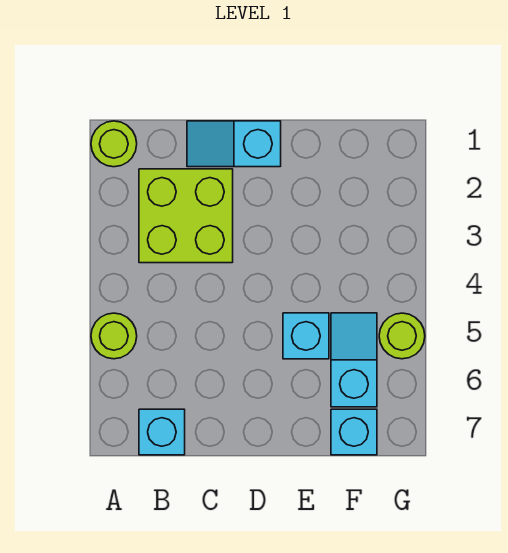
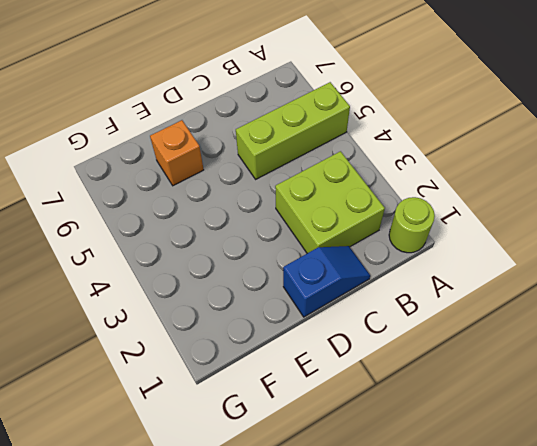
lime brick A5:C5 level 1 -> lime round brick A5 level 1
blue slope C1:D1 level 1 top D -> cyan slope C1:D1 level 1 top D
orange brick E6 level 1 -> none
none -> cyan brick B7 level 1
none -> cyan brick E5 level 1

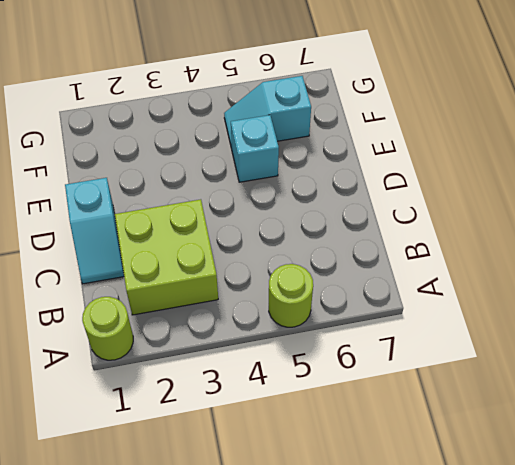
none -> cyan brick B7 level 1
none -> cyan brick F7 level 1

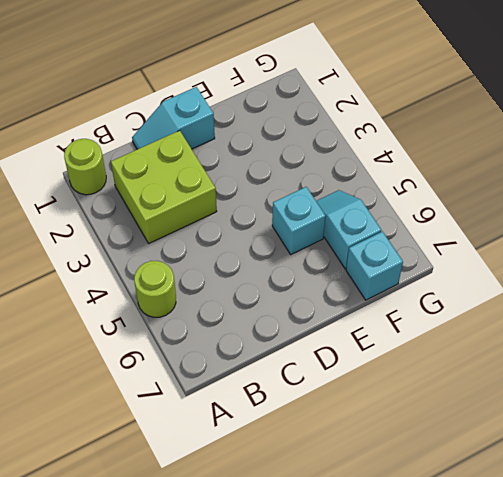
none -> cyan brick B7 level 1
none -> lime round brick G5 level 1

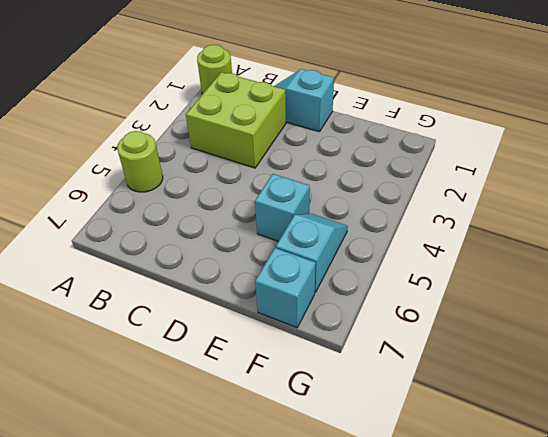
none -> cyan brick B7 level 1
none -> lime round brick G5 level 1

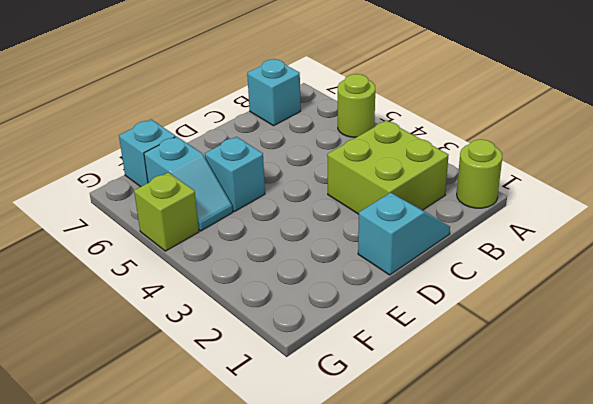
lime brick G5 level 1 -> lime round brick G5 level 1

